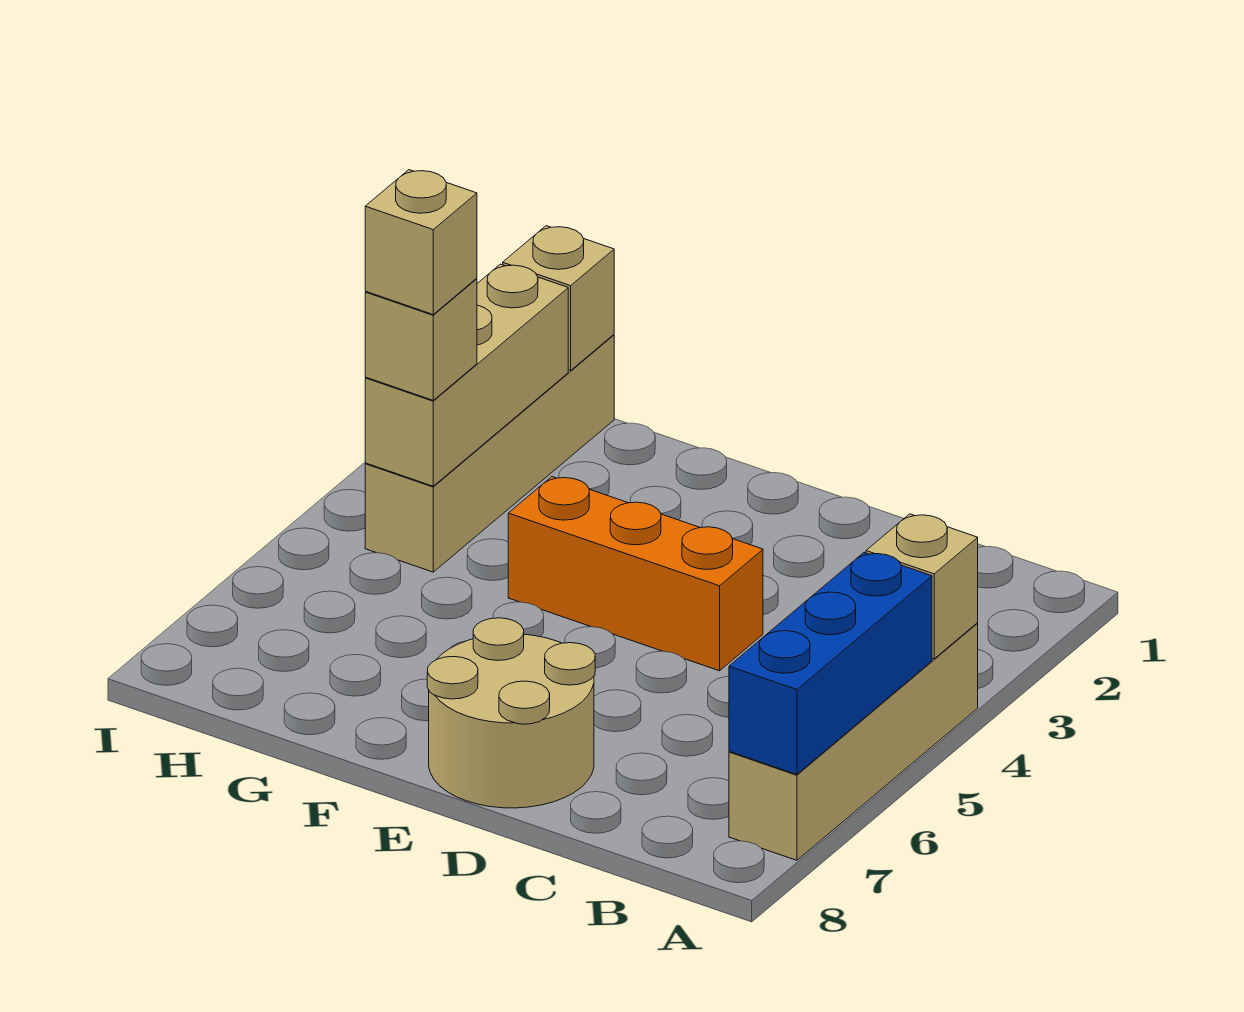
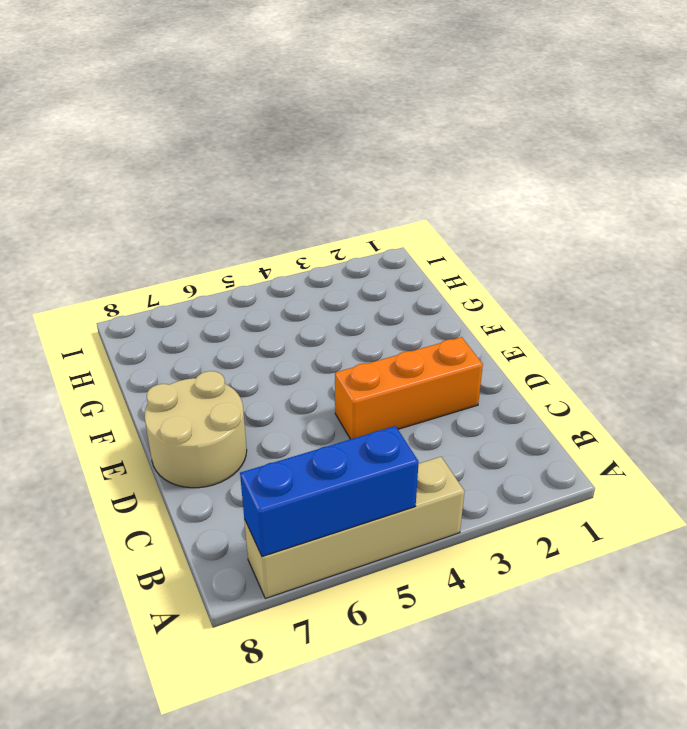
orange brick D2:D4 level 1 -> orange brick D4:F4 level 1
none -> tan brick H1:H4 level 1
none -> tan brick A4 level 2

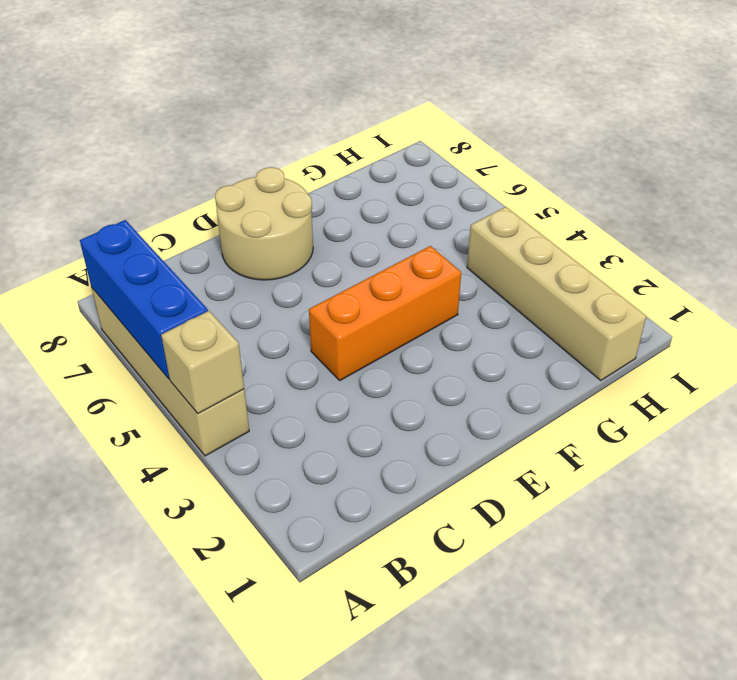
none -> tan brick H1 level 2
none -> tan brick H2:H4 level 2

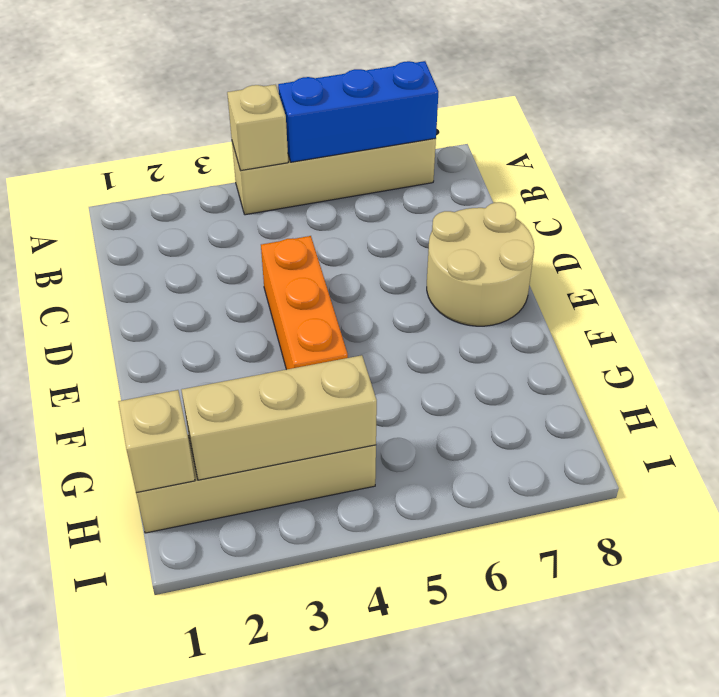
none -> tan brick H4 level 3
none -> tan brick H4 level 4

